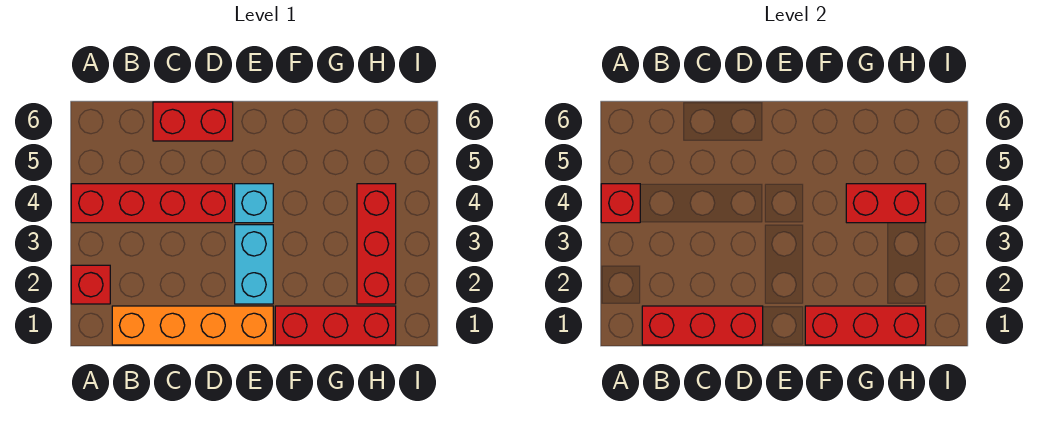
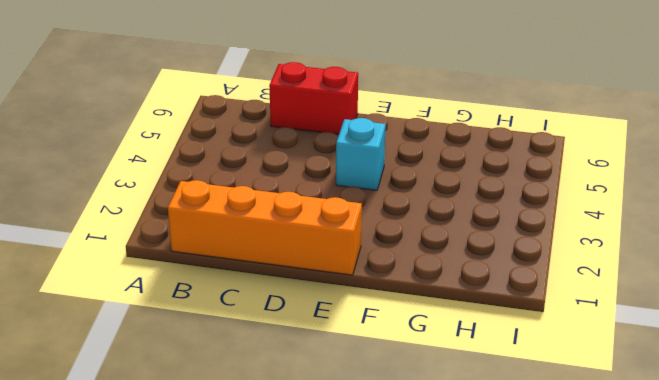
none -> red brick A2 level 1
none -> red brick A4:D4 level 1
none -> cyan brick E2:E3 level 1

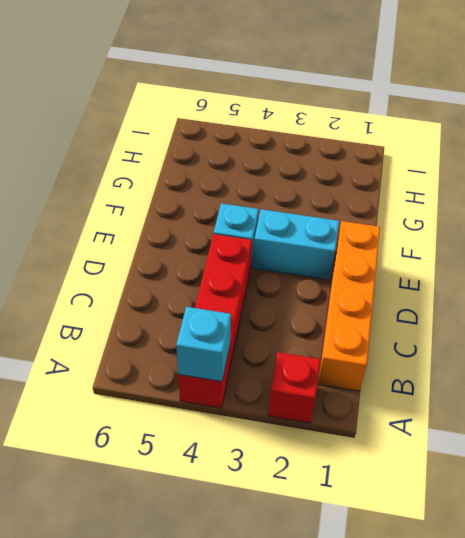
cyan brick A4 level 2 -> red brick A4 level 2
none -> red brick C6:D6 level 1
none -> red brick F1:H1 level 1
none -> red brick H2:H4 level 1

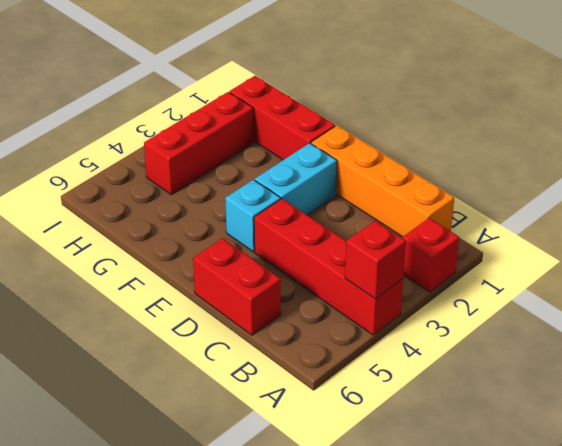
none -> red brick B1:D1 level 2
none -> red brick F1:H1 level 2
none -> red brick G4:H4 level 2

